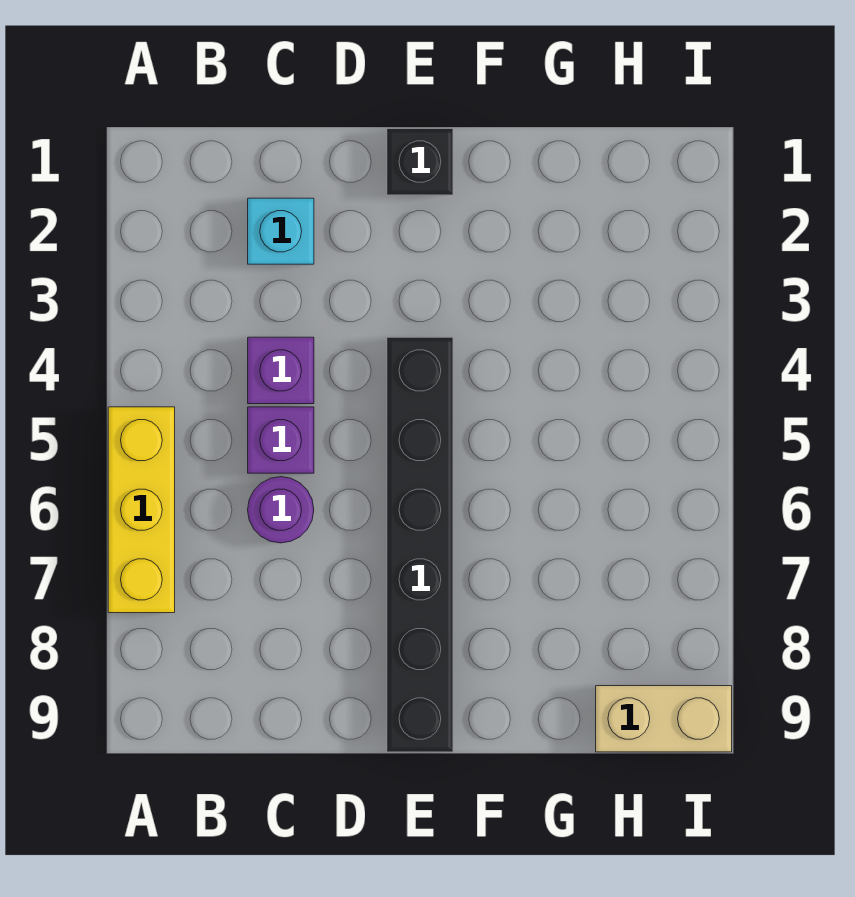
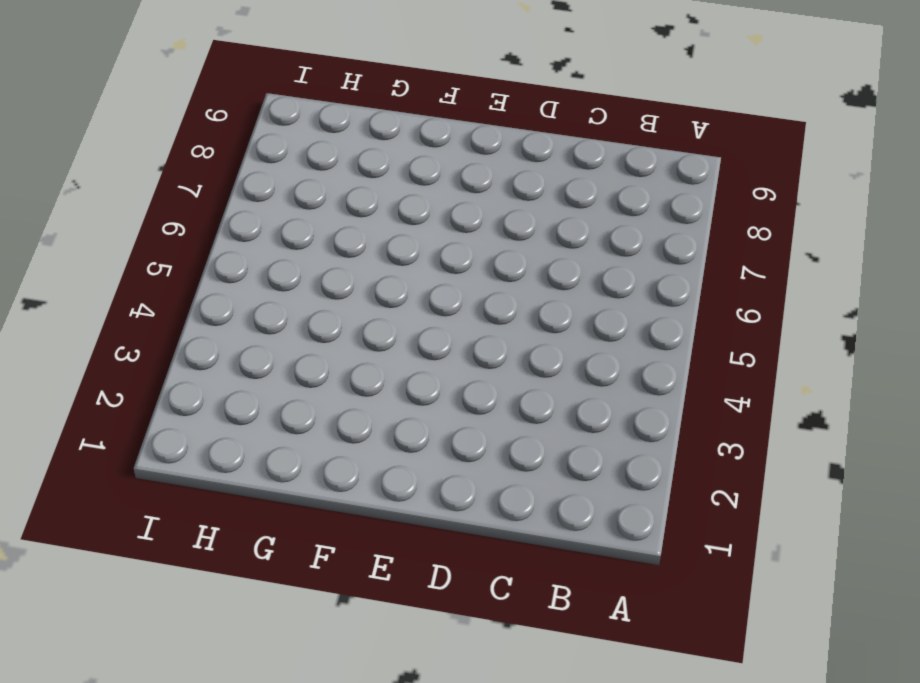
none -> yellow brick A5:A7 level 1
none -> cyan brick C2 level 1

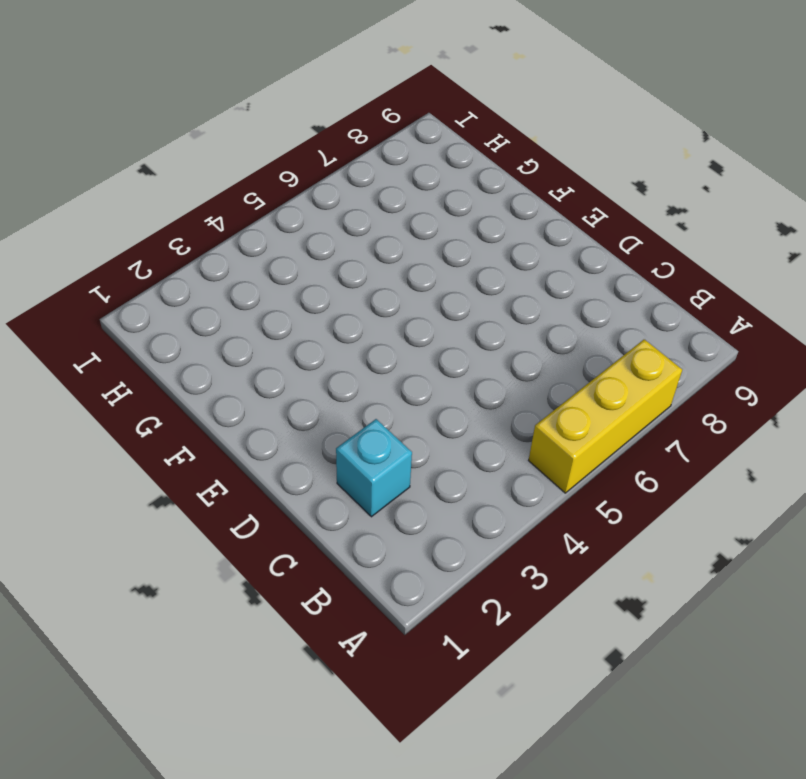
none -> purple brick C4 level 1
none -> purple brick C5 level 1

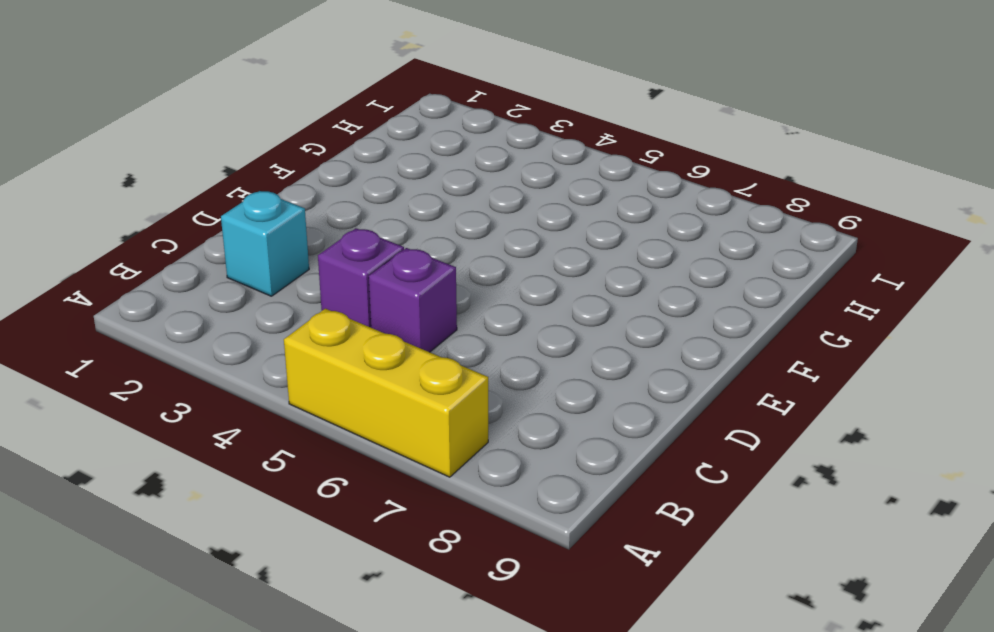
none -> purple round brick C6 level 1
none -> black brick E1 level 1

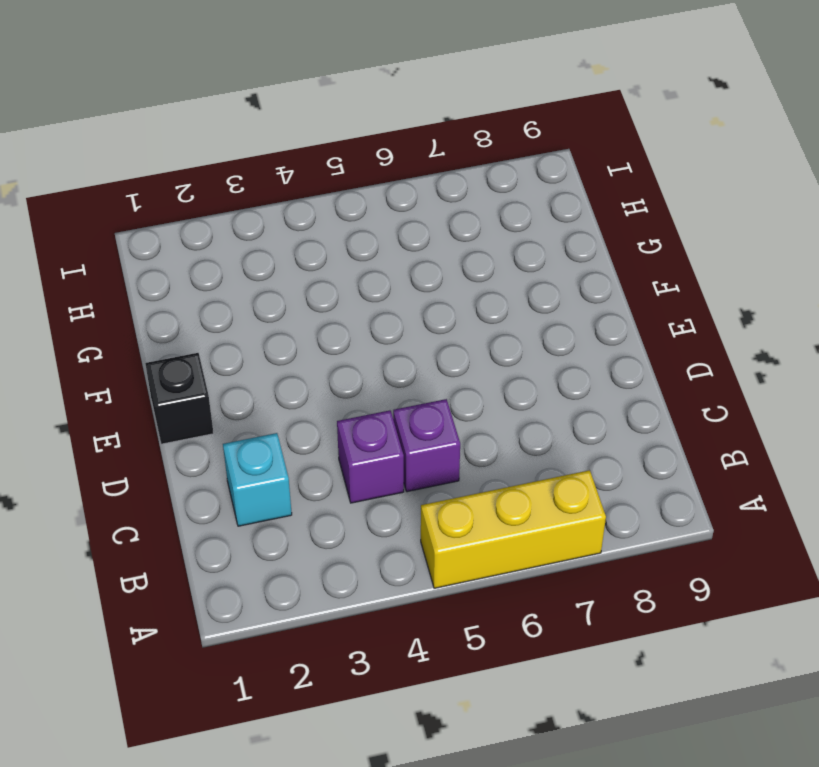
none -> purple round brick C6 level 1
none -> black brick E4:E9 level 1

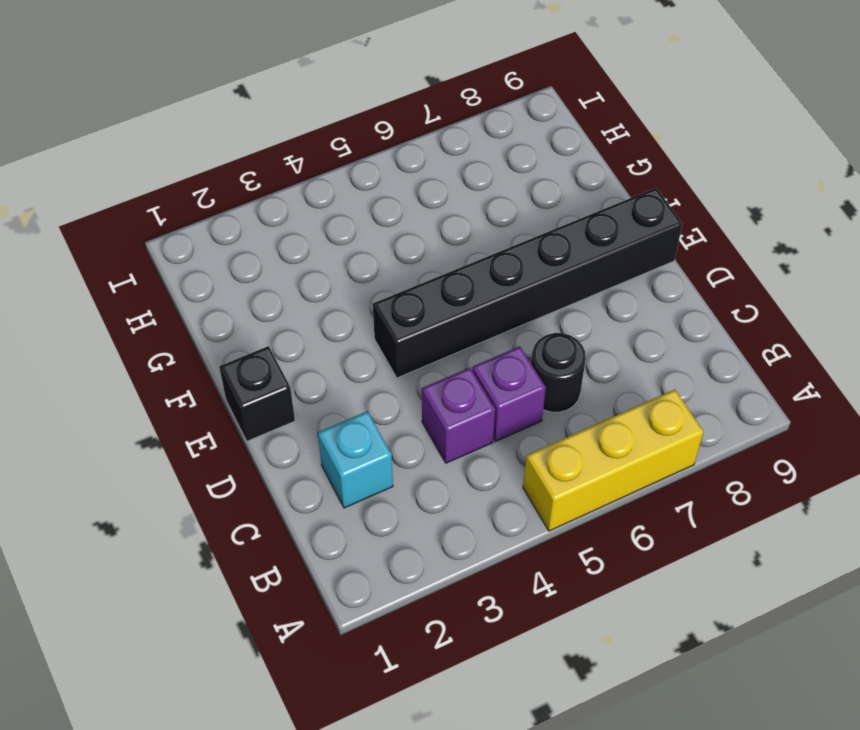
black round brick C6 level 1 -> purple round brick C6 level 1
none -> tan brick H9:I9 level 1

